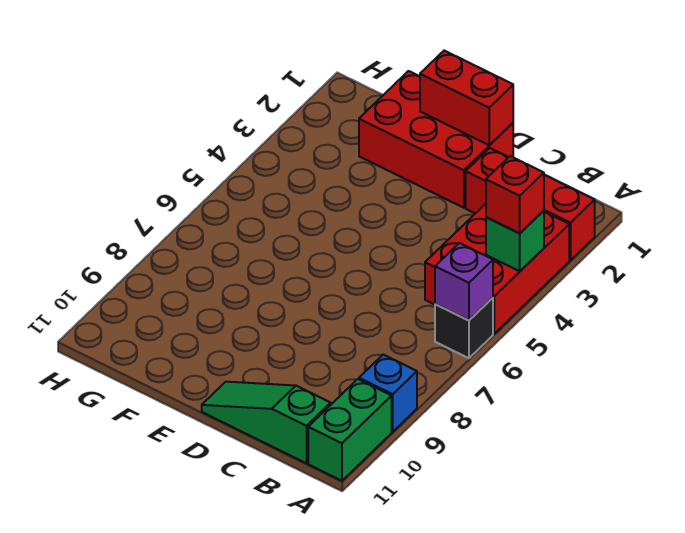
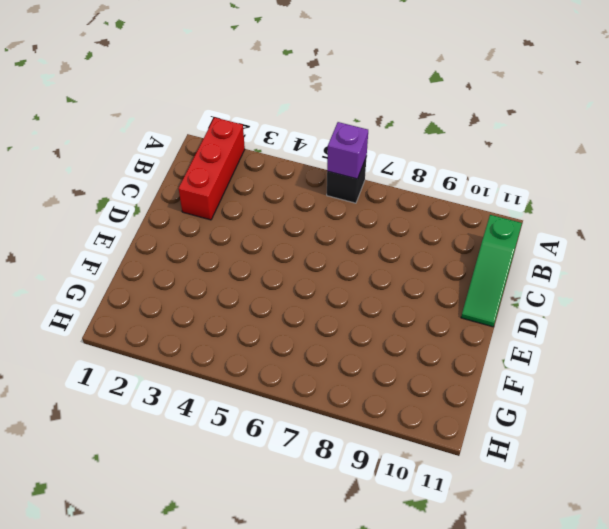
none -> red brick A3:B5 level 1
none -> blue brick A9 level 1

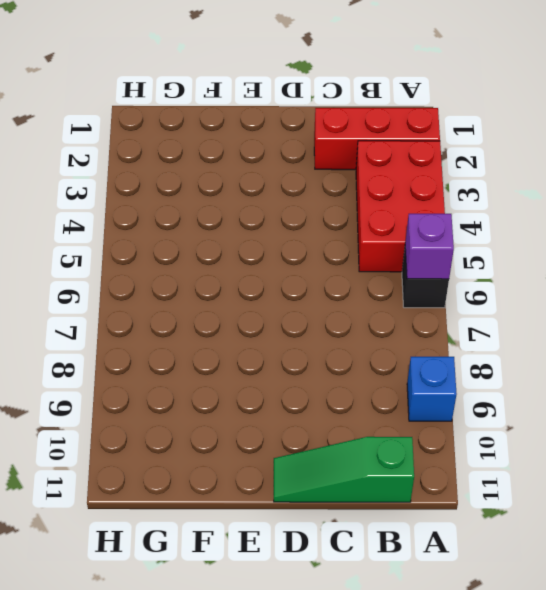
none -> green brick A10:A11 level 1
none -> red brick D1:F2 level 1

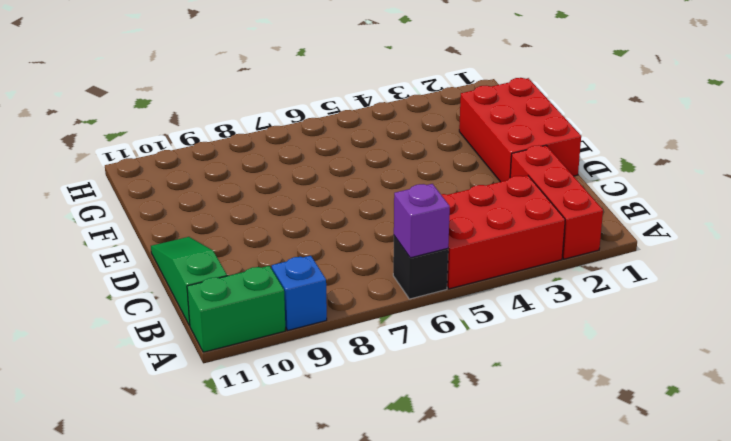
none -> green brick A4 level 2
none -> red brick D1:E1 level 2

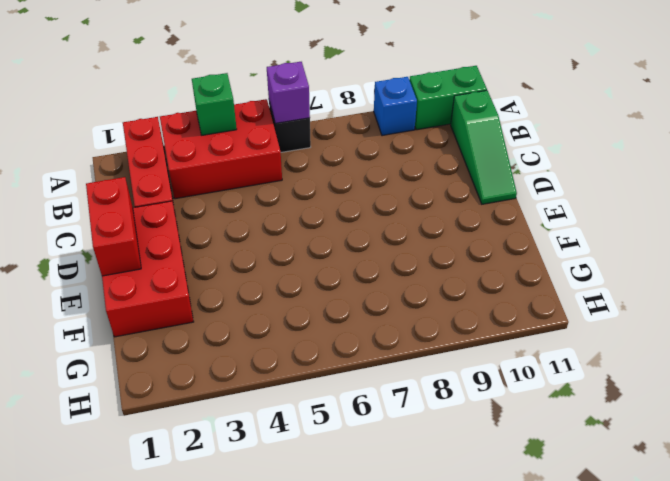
none -> red brick A4 level 3

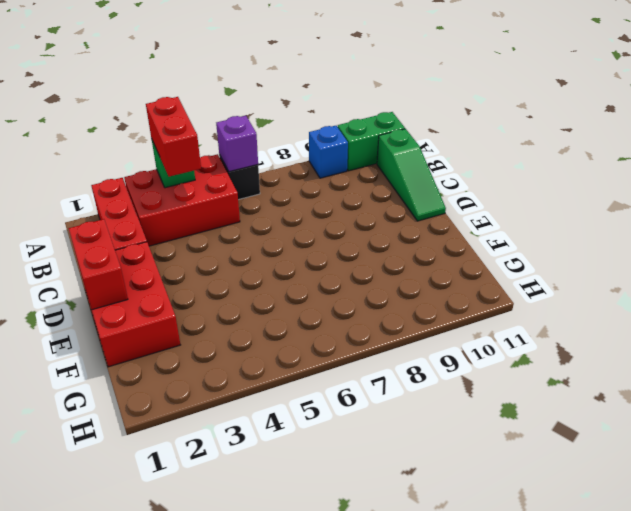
red brick A4:B4 level 3 -> red brick A4 level 3

